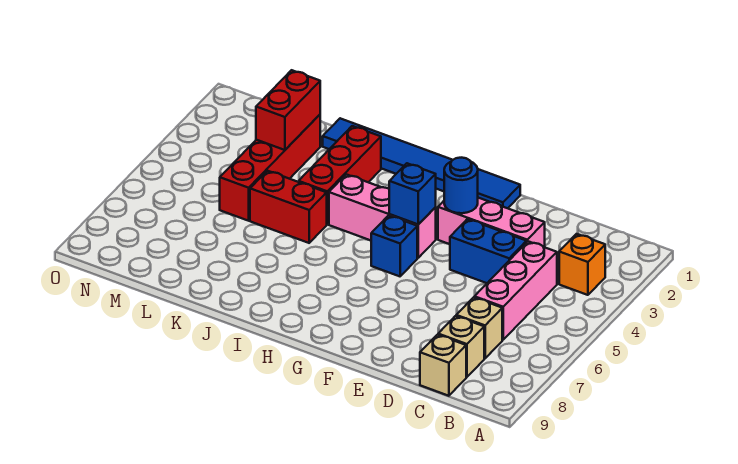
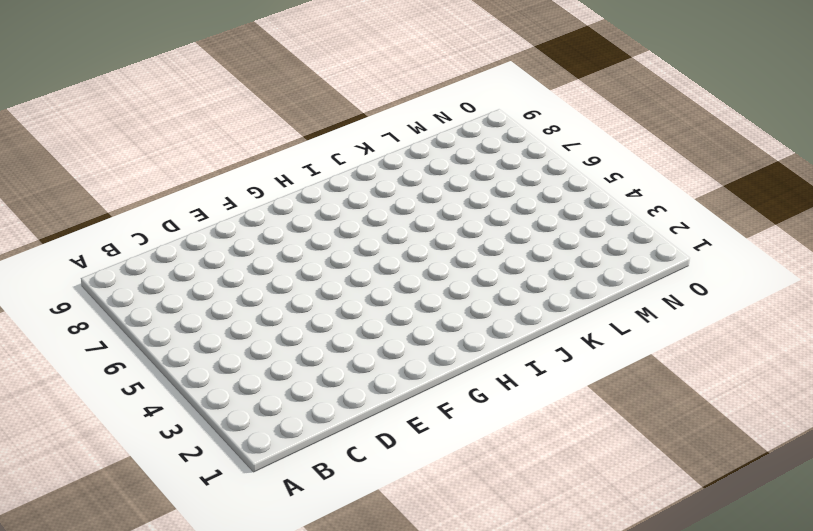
none -> orange brick B3 level 1
none -> pink brick C4:C6 level 1
none -> tan brick C7 level 1

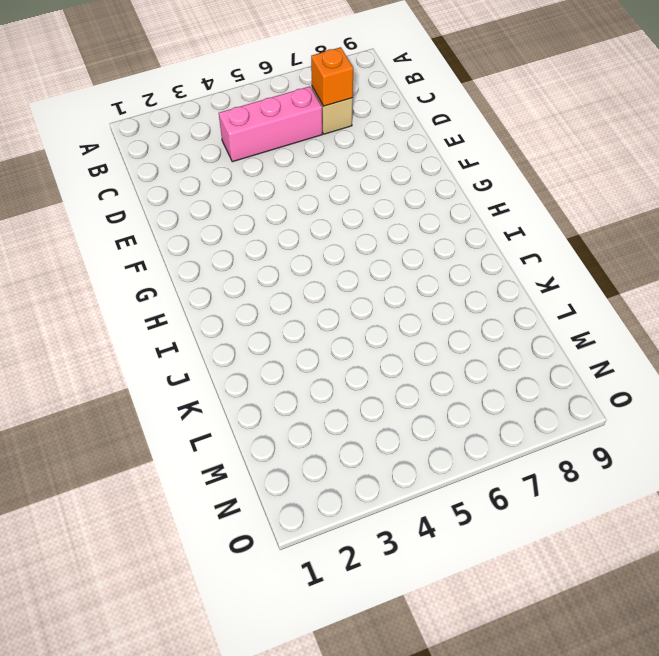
orange brick C7 level 2 -> orange brick B3 level 1
none -> tan brick C8 level 1
none -> tan brick C9 level 1
none -> pink brick D3:F3 level 1

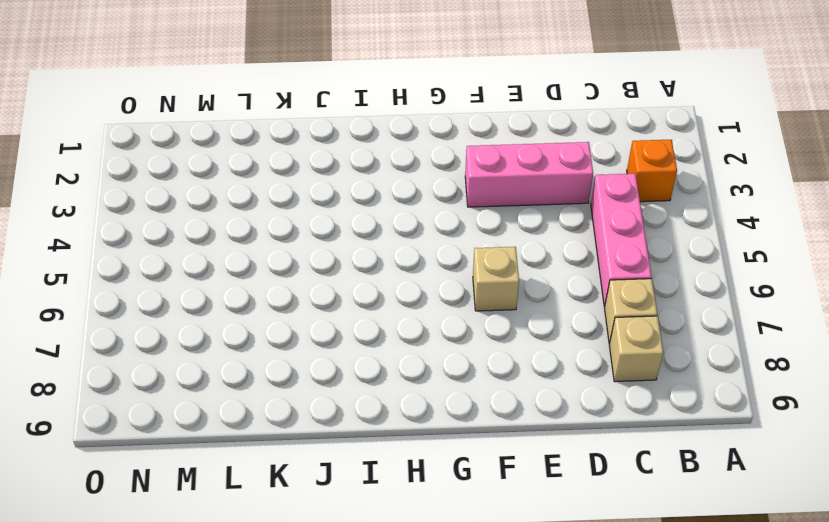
tan brick F6 level 1 -> tan brick C9 level 1
none -> blue brick D4:E4 level 1
none -> blue tile F1:K1 level 1
none -> pink brick G4:I4 level 1

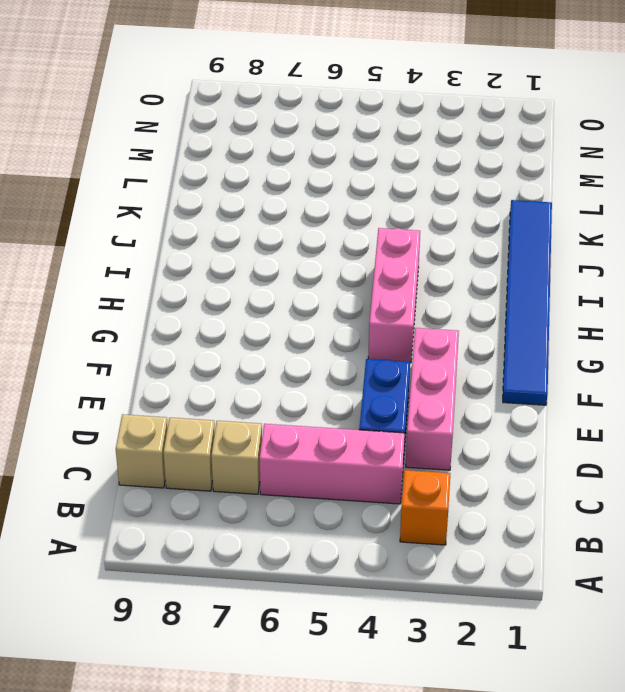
none -> blue brick G5 level 1
none -> red brick J2:J4 level 1
none -> red brick J5:K5 level 1

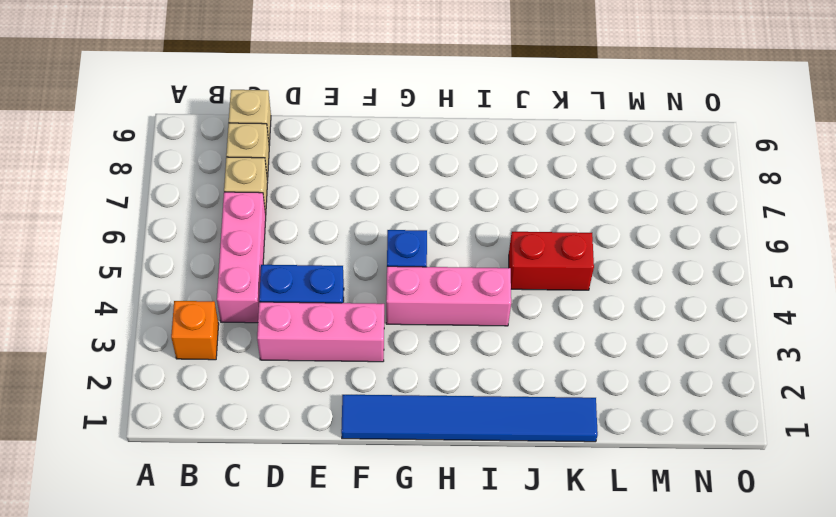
none -> red brick J2:J4 level 1
none -> red brick L2:L5 level 1
none -> blue round brick F3 level 2

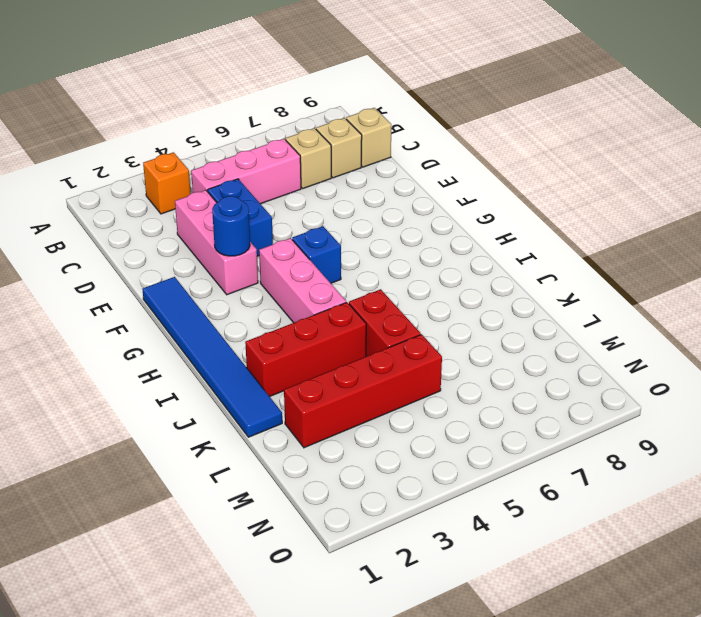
none -> blue brick G4 level 2
none -> red brick L2:L3 level 2

